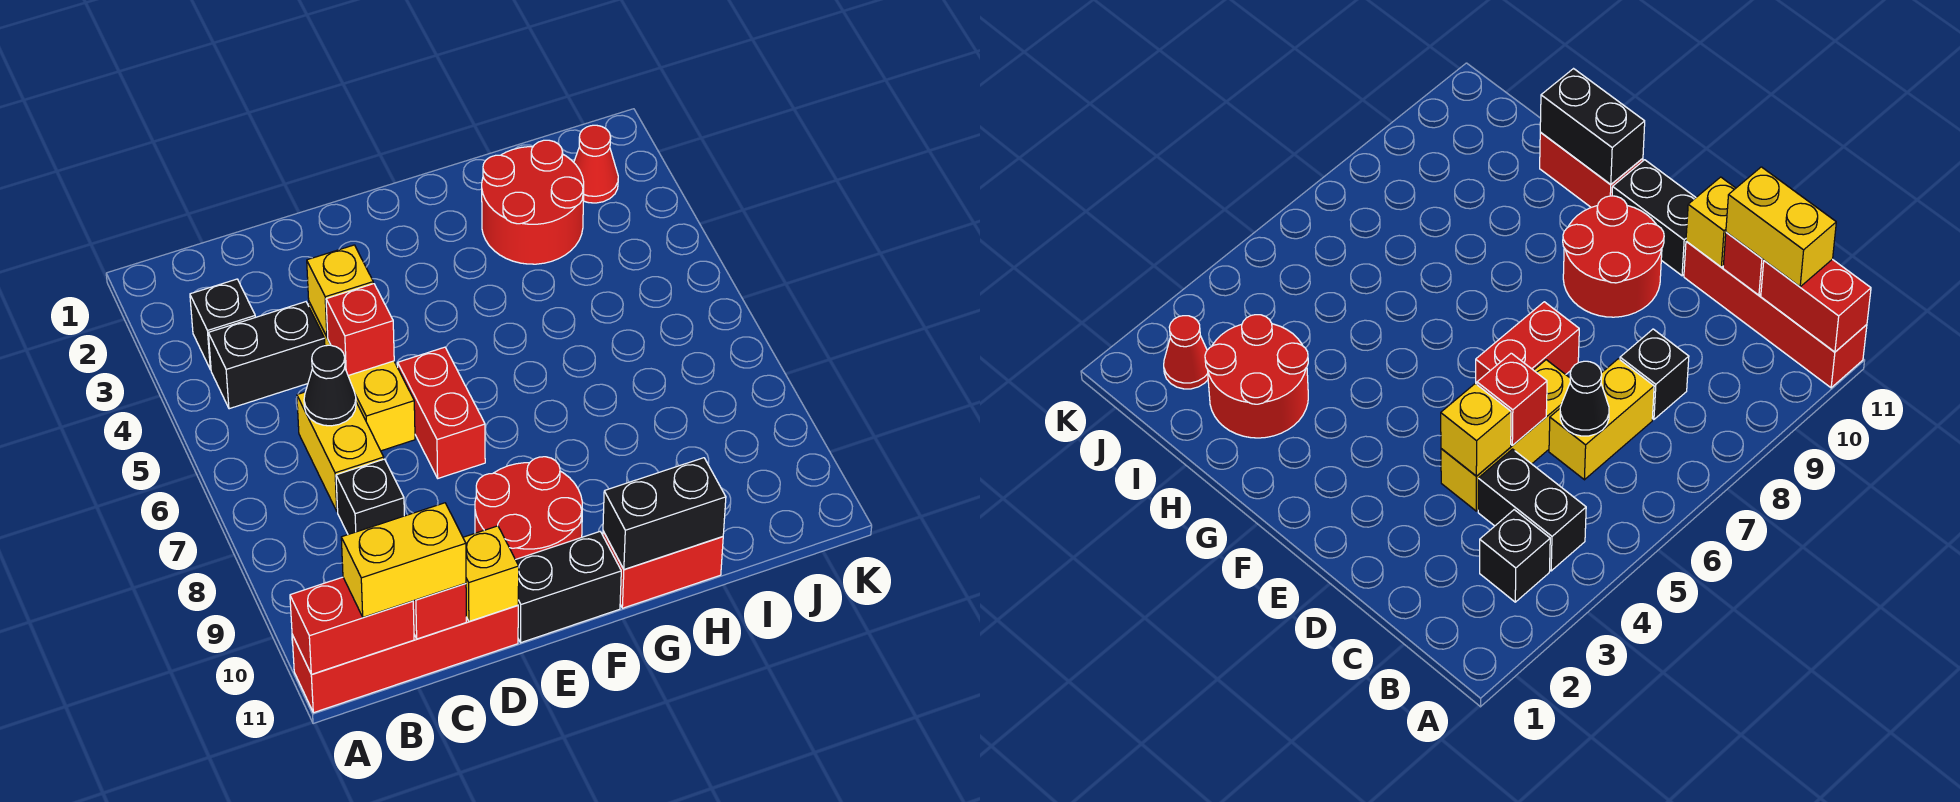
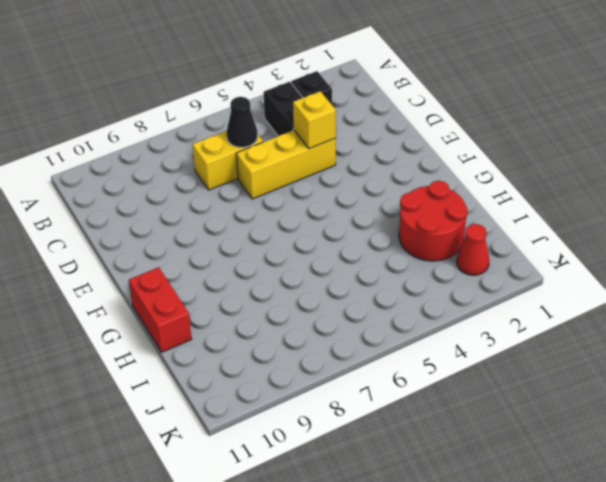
none -> red brick A11:D11 level 1
none -> black brick C8 level 1
none -> red brick E6:E7 level 1

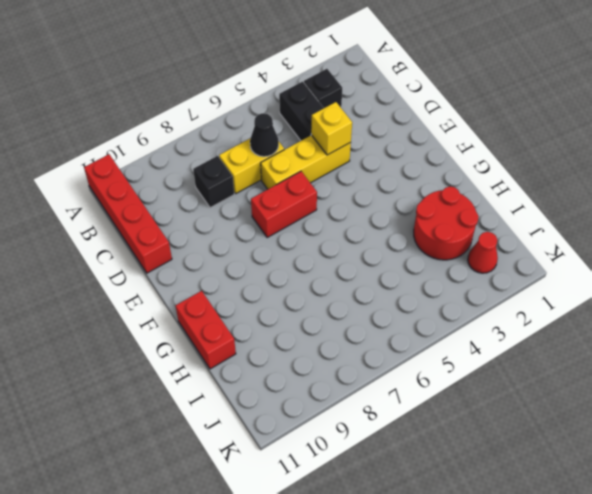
none -> red round brick E9:F10 level 1
none -> black brick E11:F11 level 1
none -> red brick A11:B11 level 2

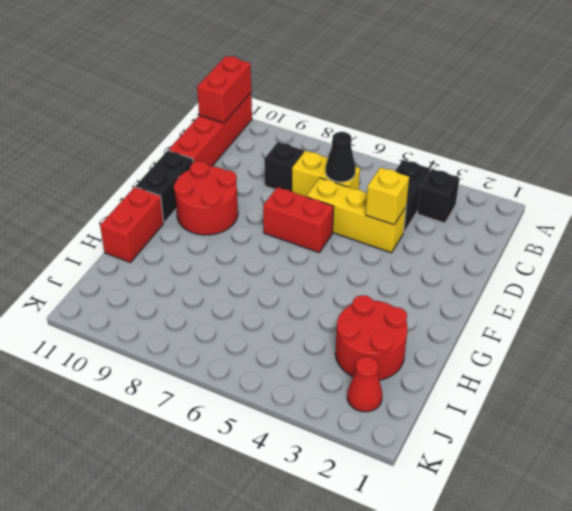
none -> red brick C11 level 2
none -> red brick D5 level 2
none -> yellow brick D11 level 2

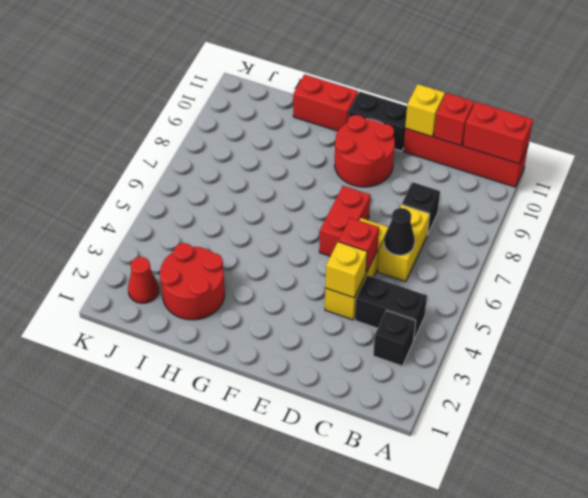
none -> black brick G11:H11 level 2
none -> yellow brick B11:C11 level 3

